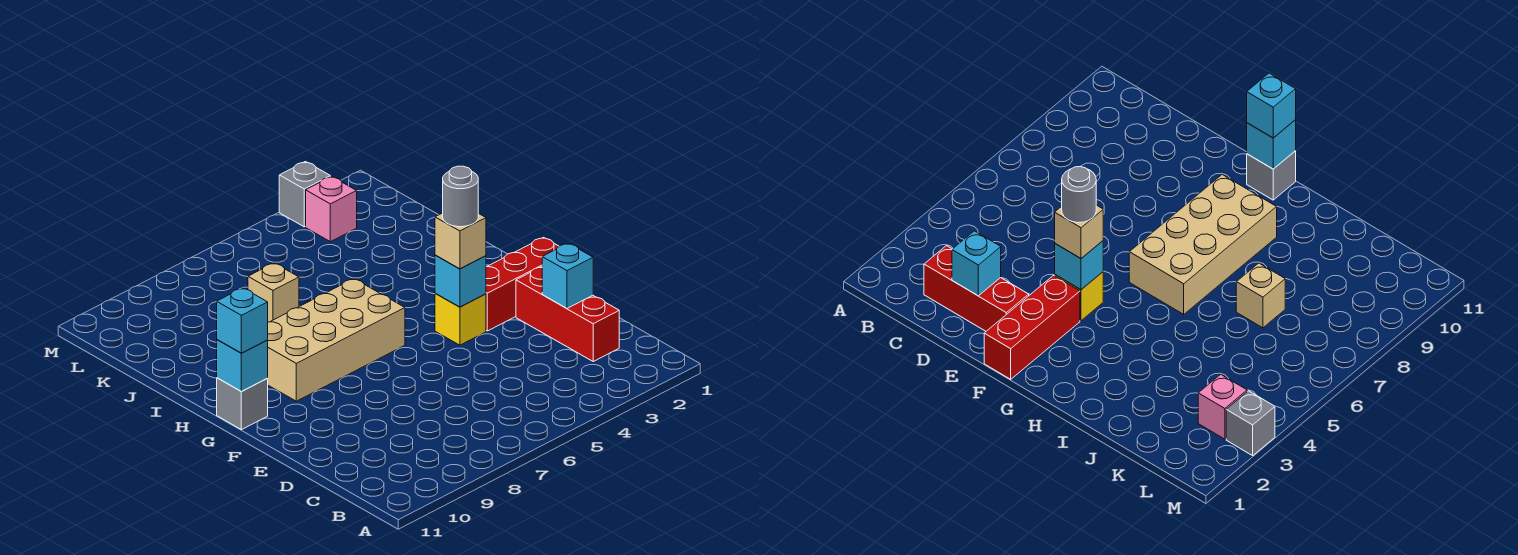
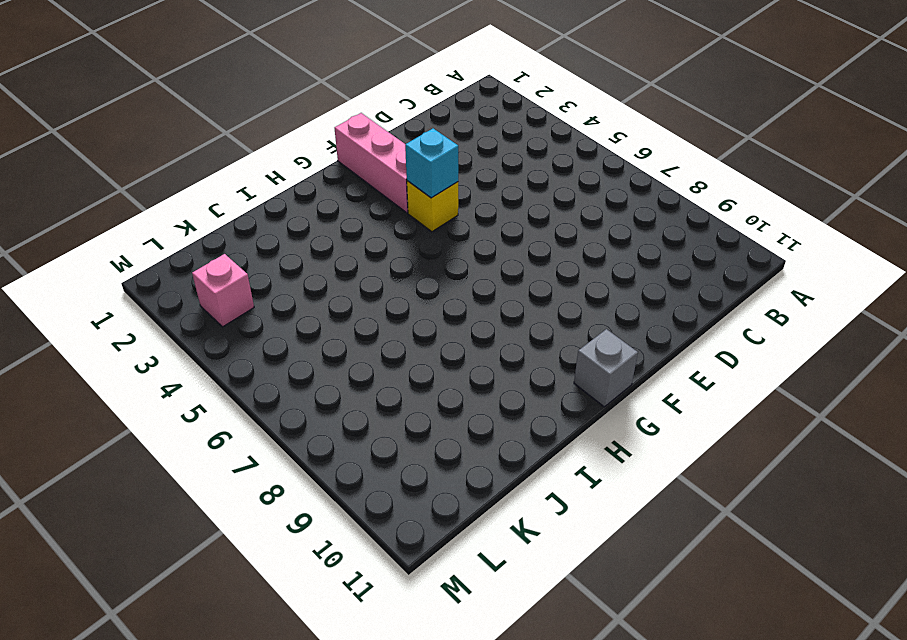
pink brick F1:F3 level 1 -> red brick F1:F3 level 1
none -> red brick C2:E2 level 1
none -> tan brick G6:H9 level 1
none -> tan brick J7 level 1

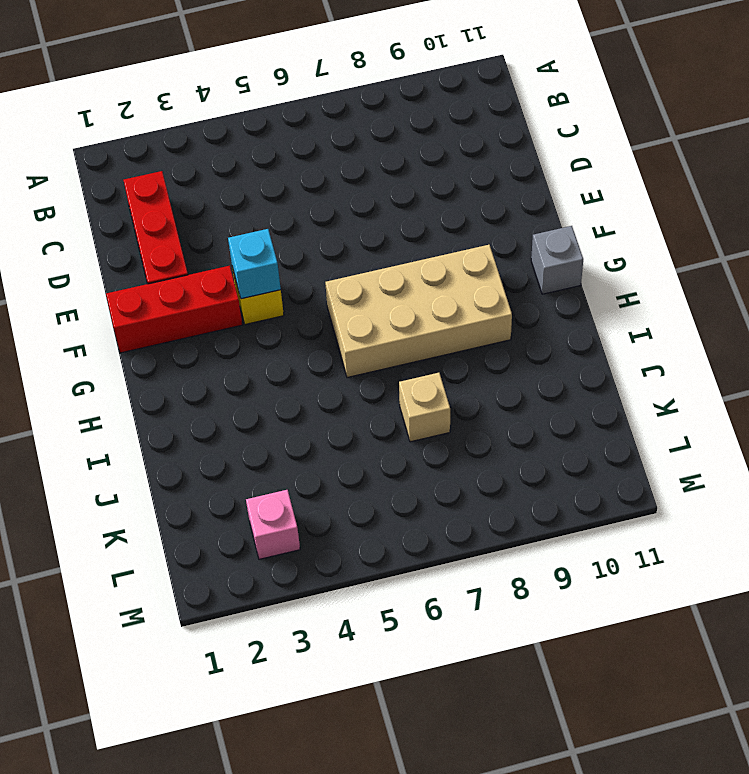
none -> grey brick M3 level 1
none -> cyan brick D2 level 2
none -> cyan brick G11 level 2

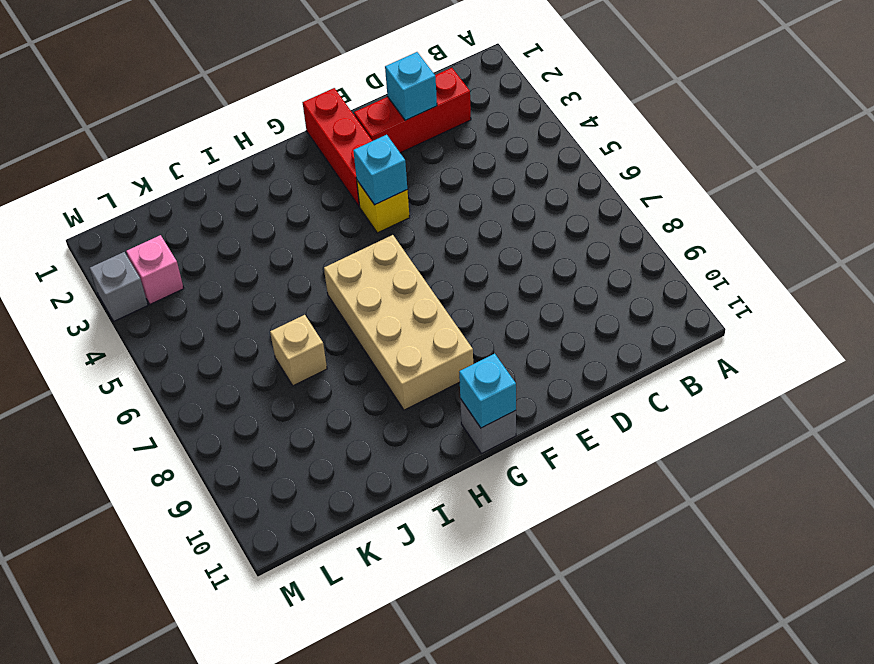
none -> tan brick F4 level 3
none -> cyan brick G11 level 3
none -> grey round brick F4 level 4

